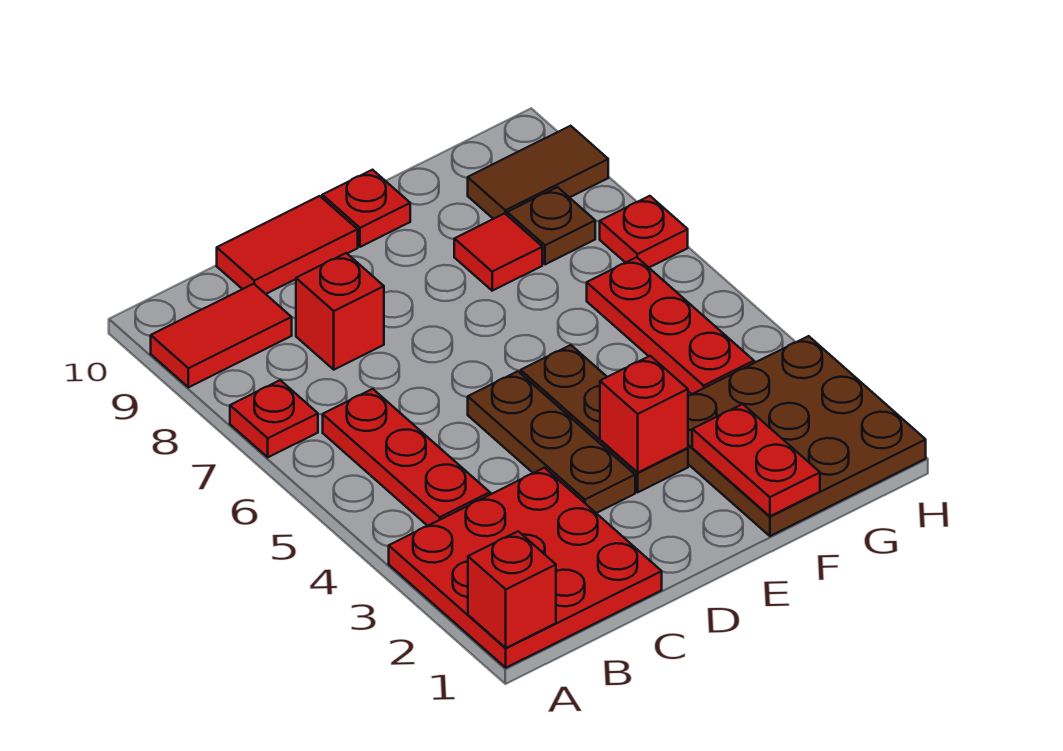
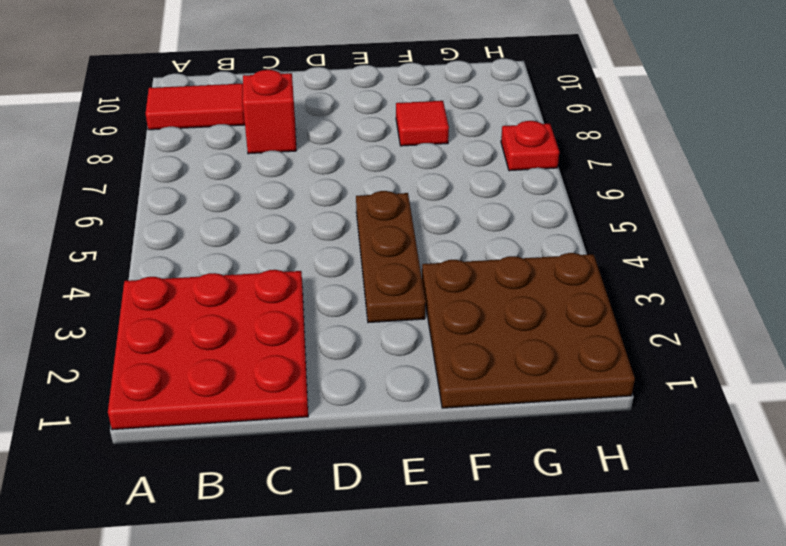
none -> red plate A7 level 1
none -> red plate B4:B6 level 1
none -> red tile C10:D10 level 1

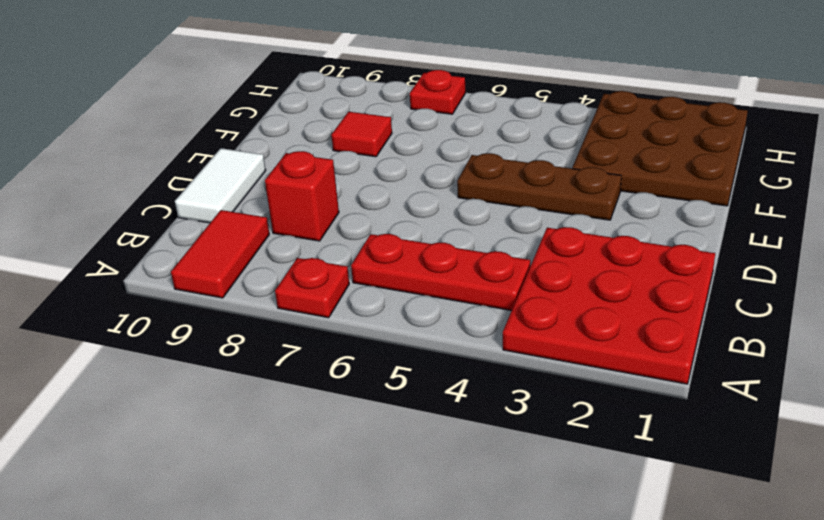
white tile C10:D10 level 1 -> red tile C10:D10 level 1
none -> brown plate D3:D5 level 1
none -> red plate E10 level 1
none -> red plate G4:G6 level 1

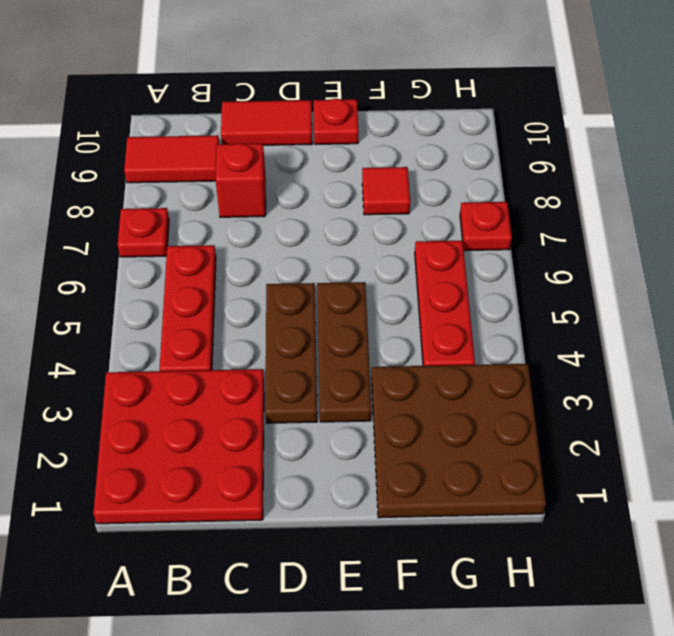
none -> brown plate G8 level 1
none -> brown tile G9:H9 level 1
none -> red brick A1 level 2

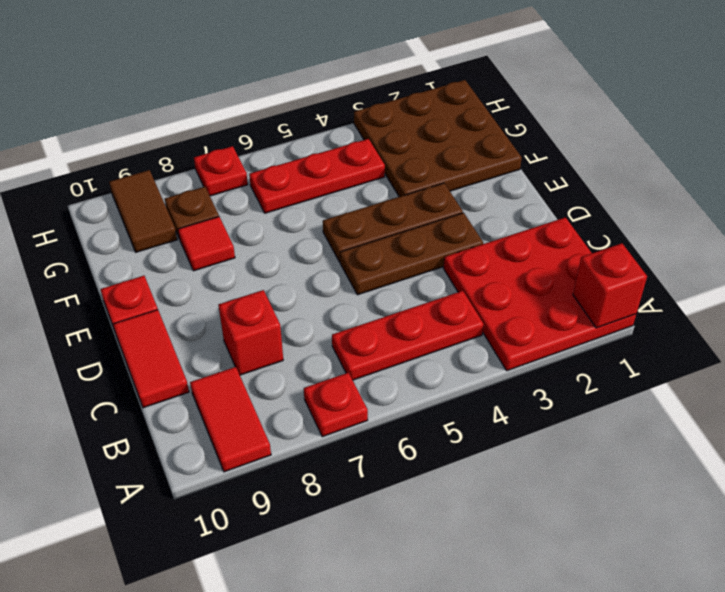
none -> red brick E3 level 2
none -> red plate F1:F2 level 2

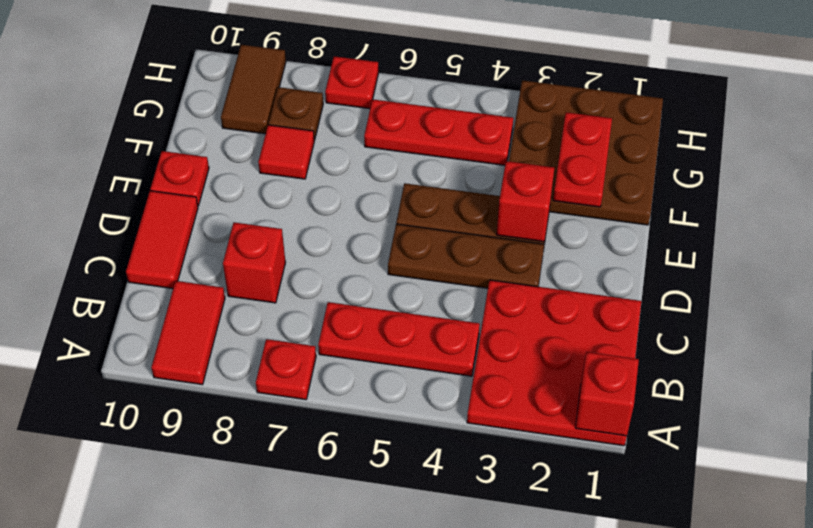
red plate F2:G2 level 2 -> red plate F1:F2 level 2

